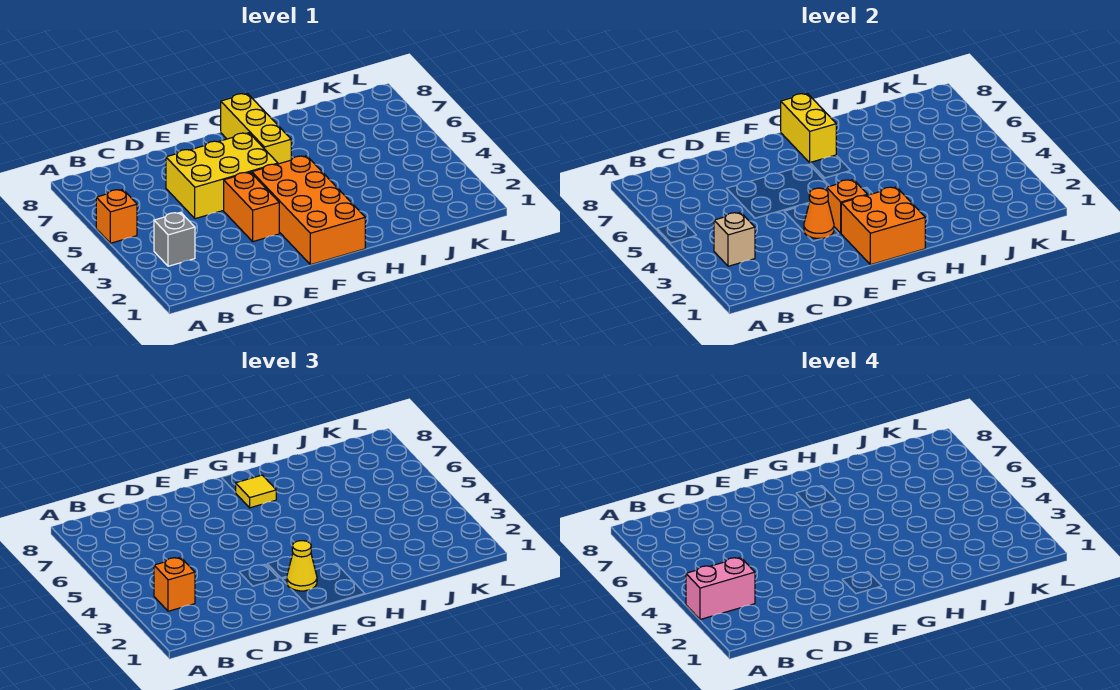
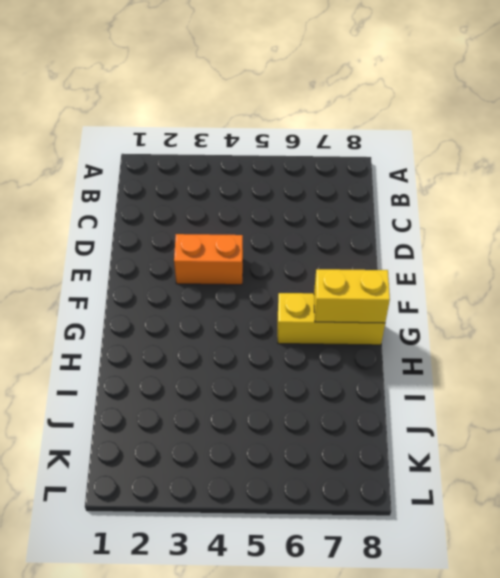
none -> orange brick A5 level 1
none -> grey brick B3 level 1
none -> yellow brick D5:F6 level 1

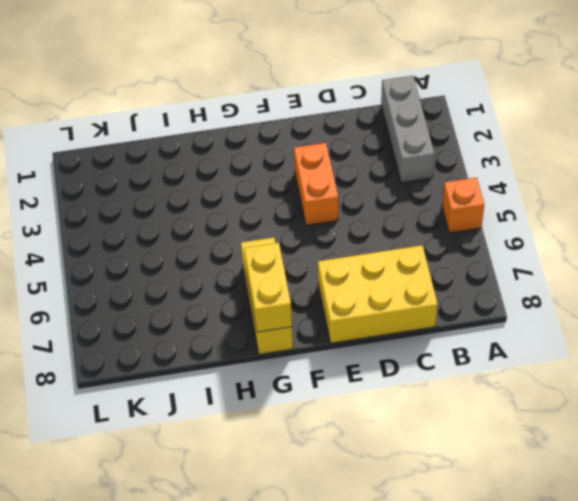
grey brick B1:B3 level 1 -> grey brick B3 level 1
yellow brick C7:E8 level 1 -> yellow brick D5:F6 level 1
none -> orange brick F1:G4 level 1
none -> tan brick B3 level 2
none -> orange cone E3 level 2

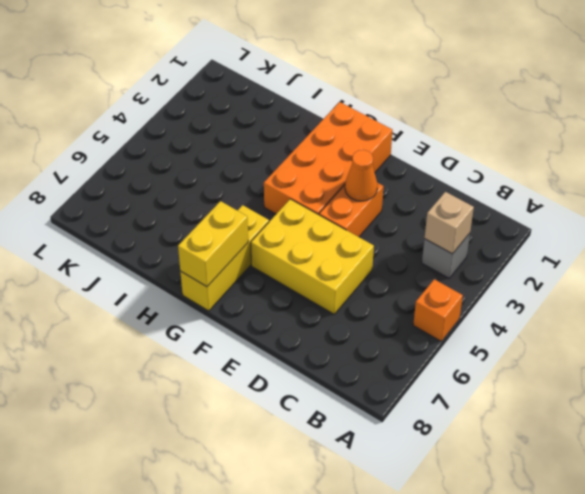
none -> orange brick F1:G2 level 2
none -> orange brick F3 level 2
none -> orange brick B3 level 3

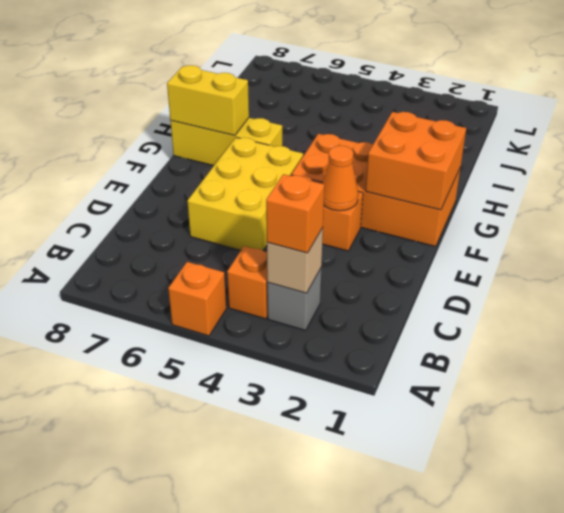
orange brick B4 level 1 -> orange brick F3 level 2
none -> yellow cone F2 level 3
none -> yellow tile G7 level 3
none -> pink brick A3:B3 level 4

